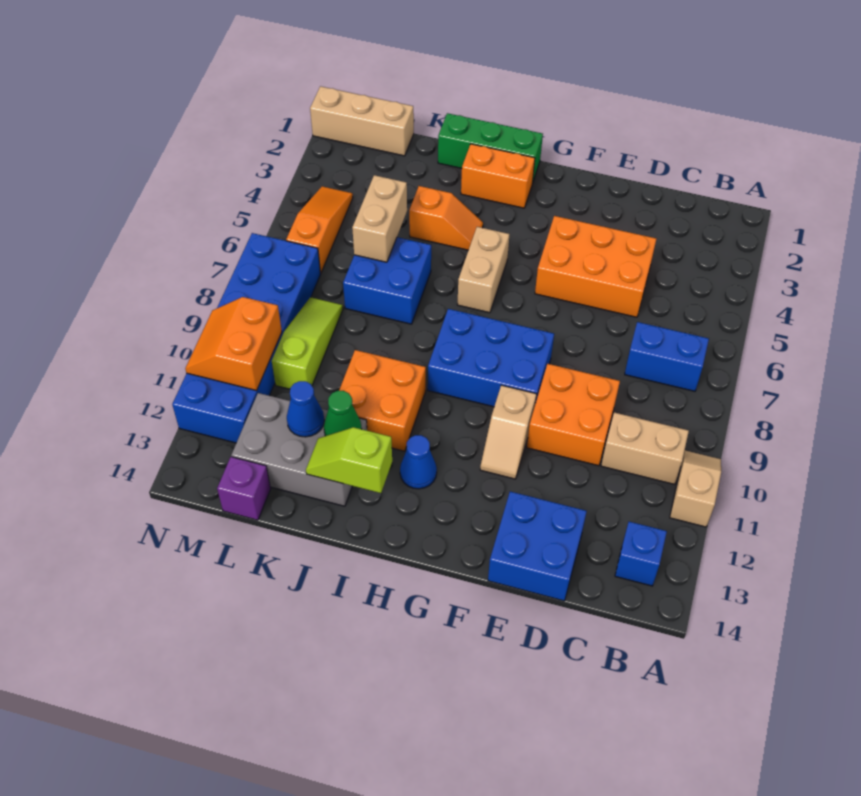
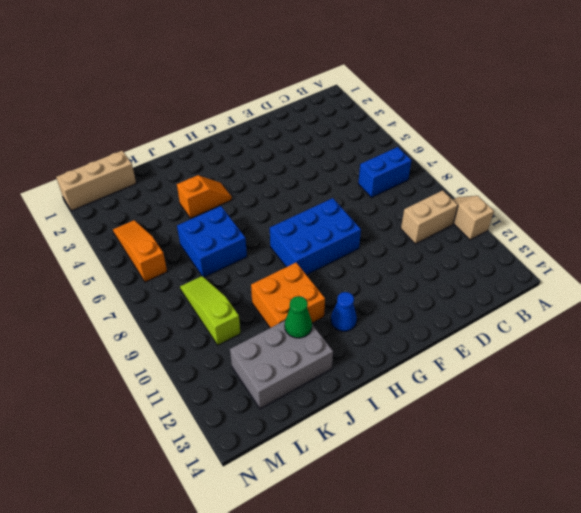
none -> blue brick B13 level 1
none -> orange brick D4:F5 level 1
none -> orange brick D9:E10 level 1

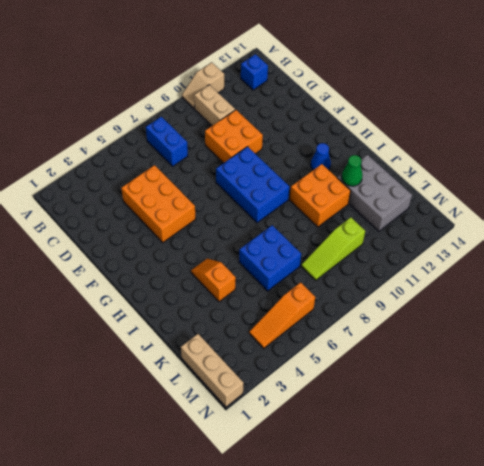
none -> blue brick D13:E14 level 1
none -> tan slope F10:F11 level 1 top 10
none -> green brick H1:J1 level 1

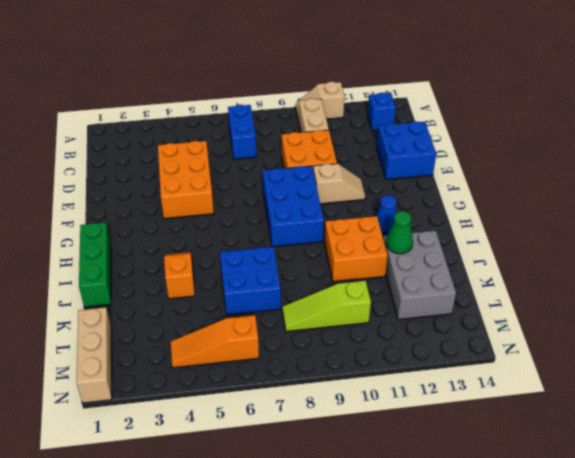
none -> orange brick H2:I2 level 1
none -> tan brick H5:H6 level 1
none -> purple brick L14 level 1

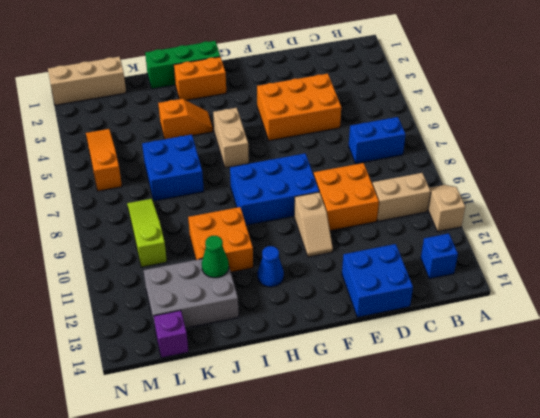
none -> blue brick M7:N12 level 1
none -> lime slope I13:J13 level 2 top I
none -> tan brick K5:K6 level 2

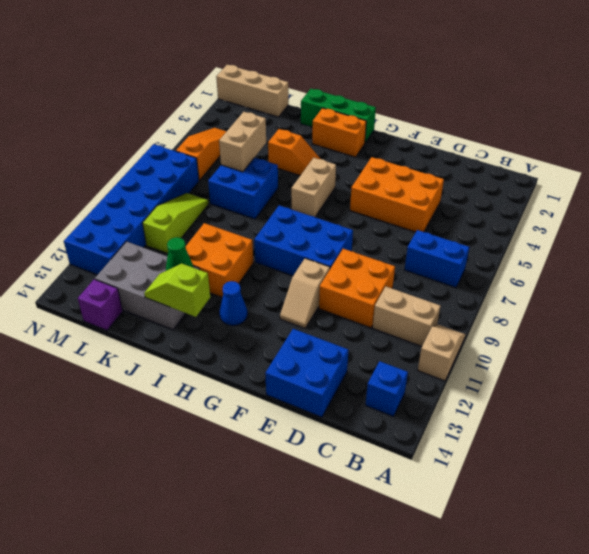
none -> blue cone K12 level 2
none -> orange slope M10:N11 level 2 top M

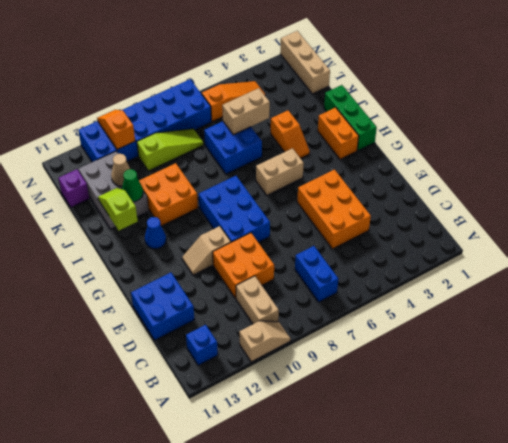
tan cone K12 level 2 -> blue cone K12 level 2
orange slope M11:N11 level 2 top M -> orange slope M10:N11 level 2 top M

